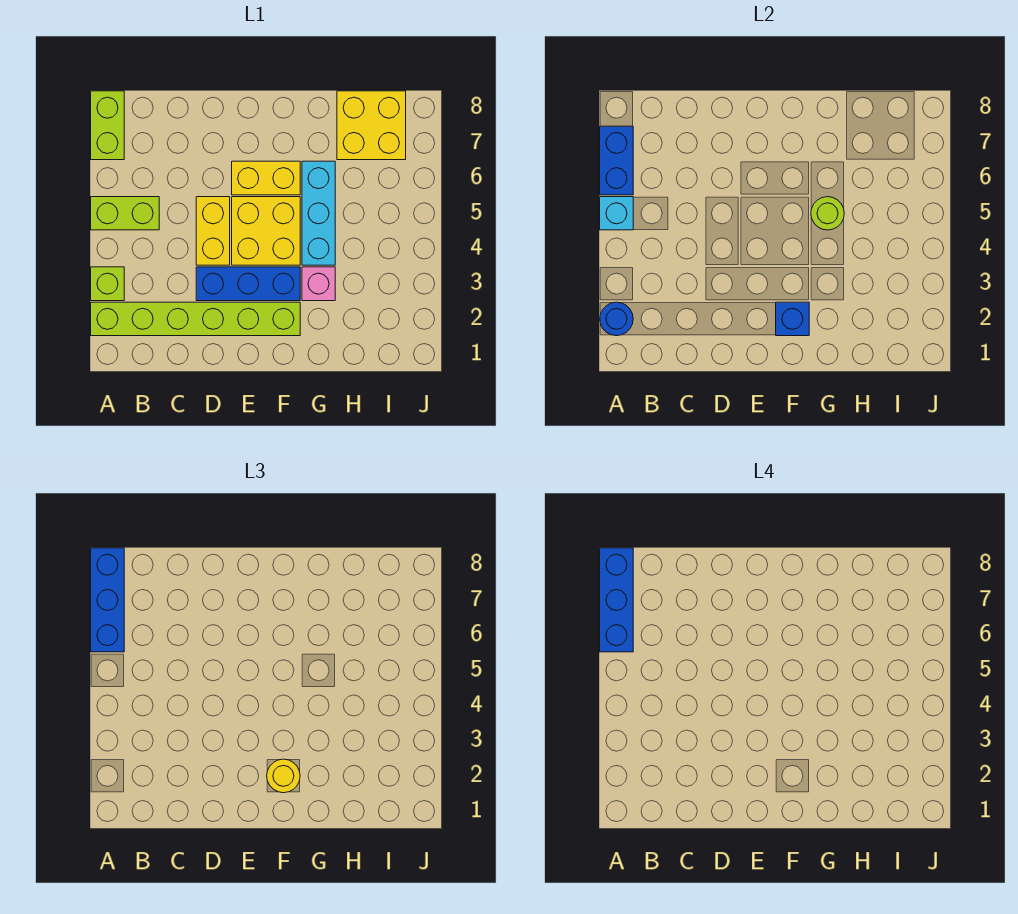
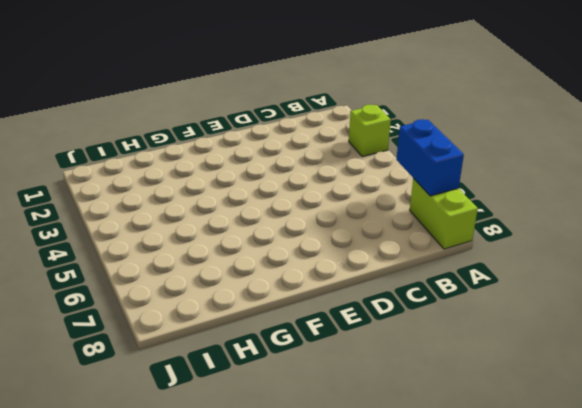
none -> lime brick A2:F2 level 1
none -> lime brick A5:B5 level 1
none -> blue brick D3:F3 level 1

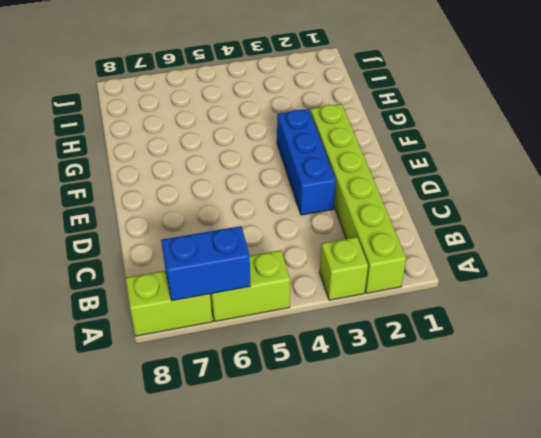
lime brick A5:A6 level 1 -> lime brick A5:B5 level 1
none -> yellow brick D4:D5 level 1
none -> yellow brick E4:F5 level 1
none -> yellow brick E6:F6 level 1

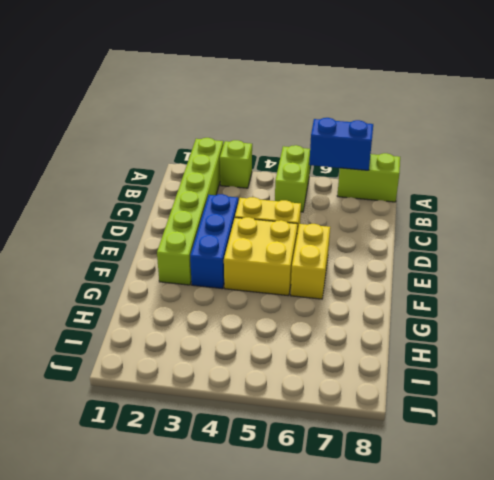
none -> pink brick G3 level 1
none -> cyan brick G4:G6 level 1
none -> yellow brick H7:I8 level 1

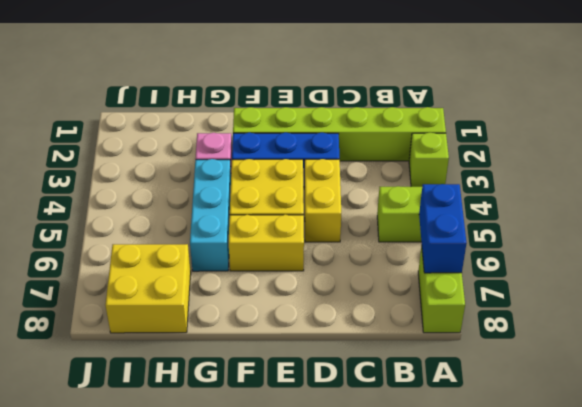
none -> blue round brick A2 level 2
none -> cyan brick A5 level 2
none -> blue brick F2 level 2

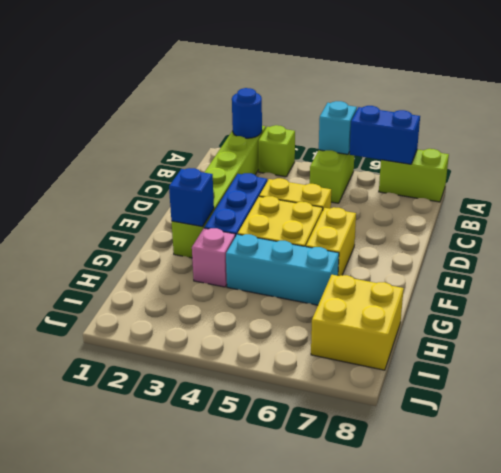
none -> lime round brick G5 level 2
none -> blue brick A6:A8 level 3
none -> yellow round brick F2 level 3

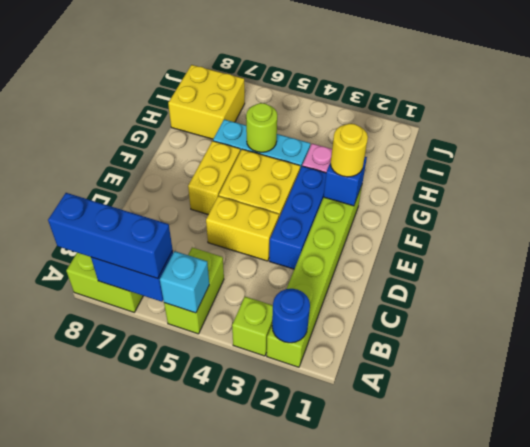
none -> blue brick A6:A8 level 4

